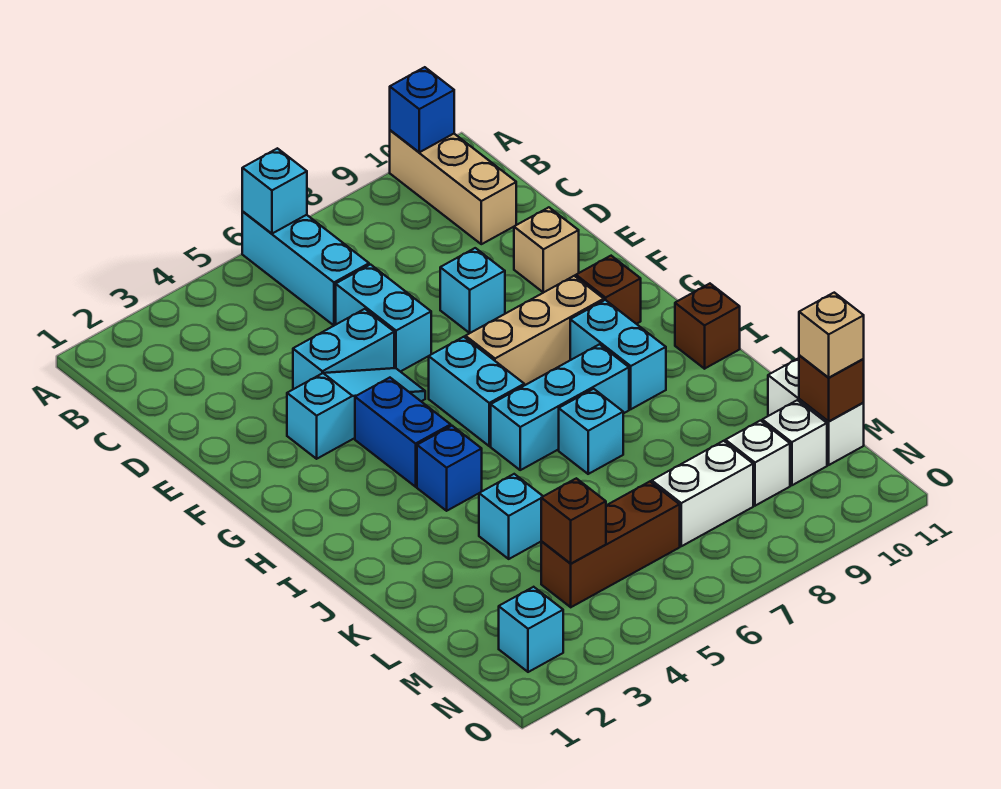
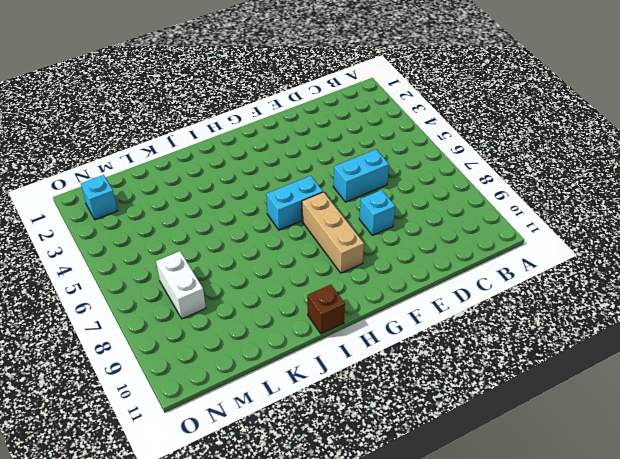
none -> cyan brick A6:C6 level 1
none -> tan brick A10:C10 level 1
none -> cyan brick E4:E5 level 1

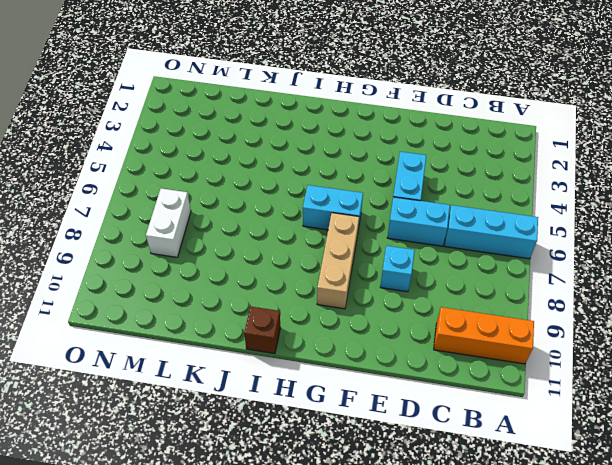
orange brick A10:C10 level 1 -> tan brick A10:C10 level 1
none -> tan brick E10 level 1
none -> cyan slope F3:F5 level 1 top 3
none -> blue brick G4:H4 level 1

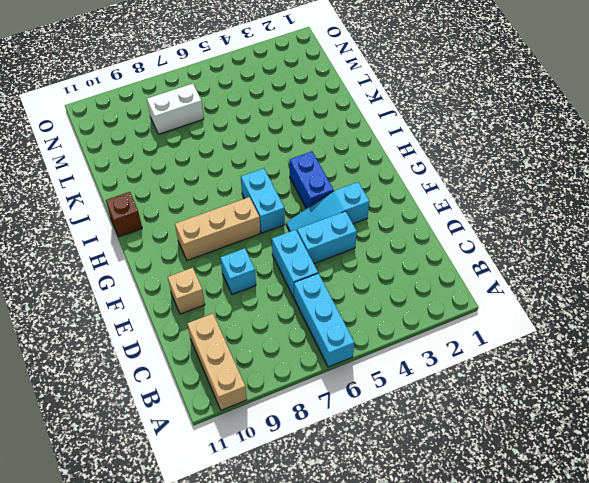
none -> brown brick G10 level 1
none -> cyan brick H9:I9 level 1
none -> blue brick I4 level 1

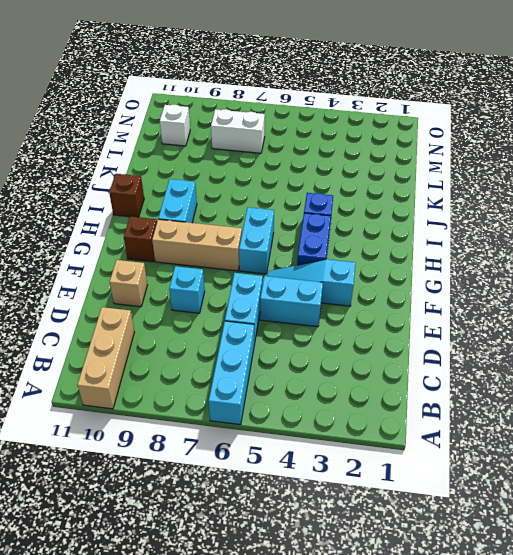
none -> cyan brick I6:I8 level 1
none -> cyan brick J7 level 1
none -> cyan brick K4 level 1

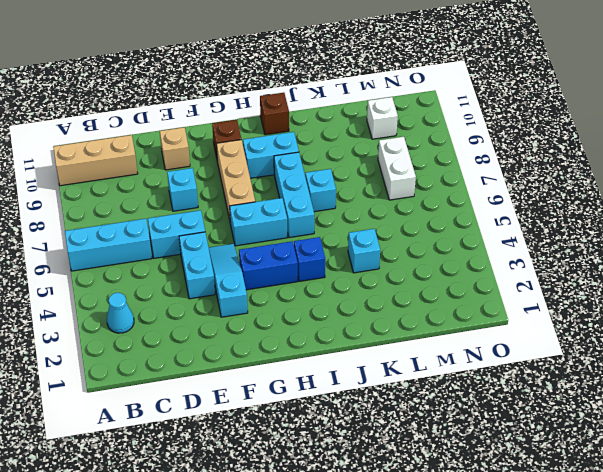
cyan cone B3 level 1 -> none
none -> white brick L11:M11 level 1
none -> brown brick M4:M6 level 1
none -> white brick M9 level 1

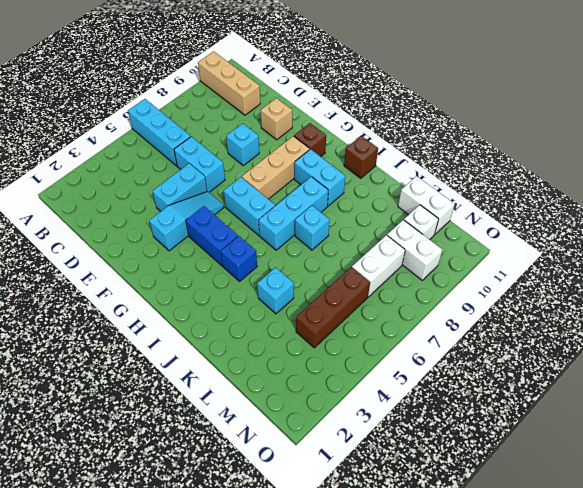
white brick M9:N9 level 1 -> white brick M9 level 1
none -> cyan brick N2 level 1
none -> cyan brick A6 level 2
none -> blue brick A10 level 2

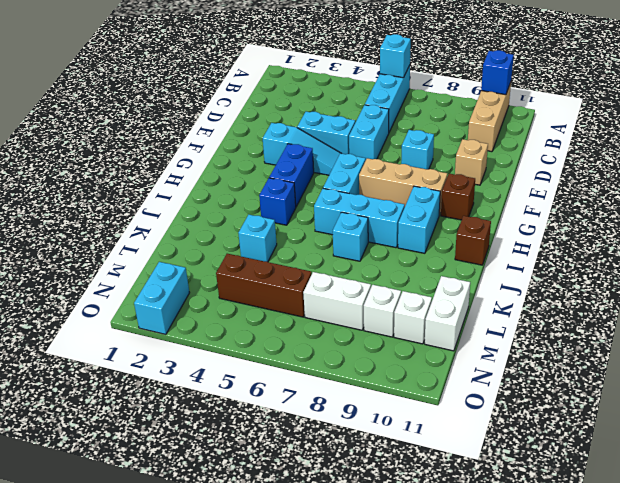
cyan brick N2:O2 level 1 -> cyan brick N2 level 1
none -> brown brick M4 level 2
none -> brown brick M11 level 2
none -> tan brick M11 level 3

